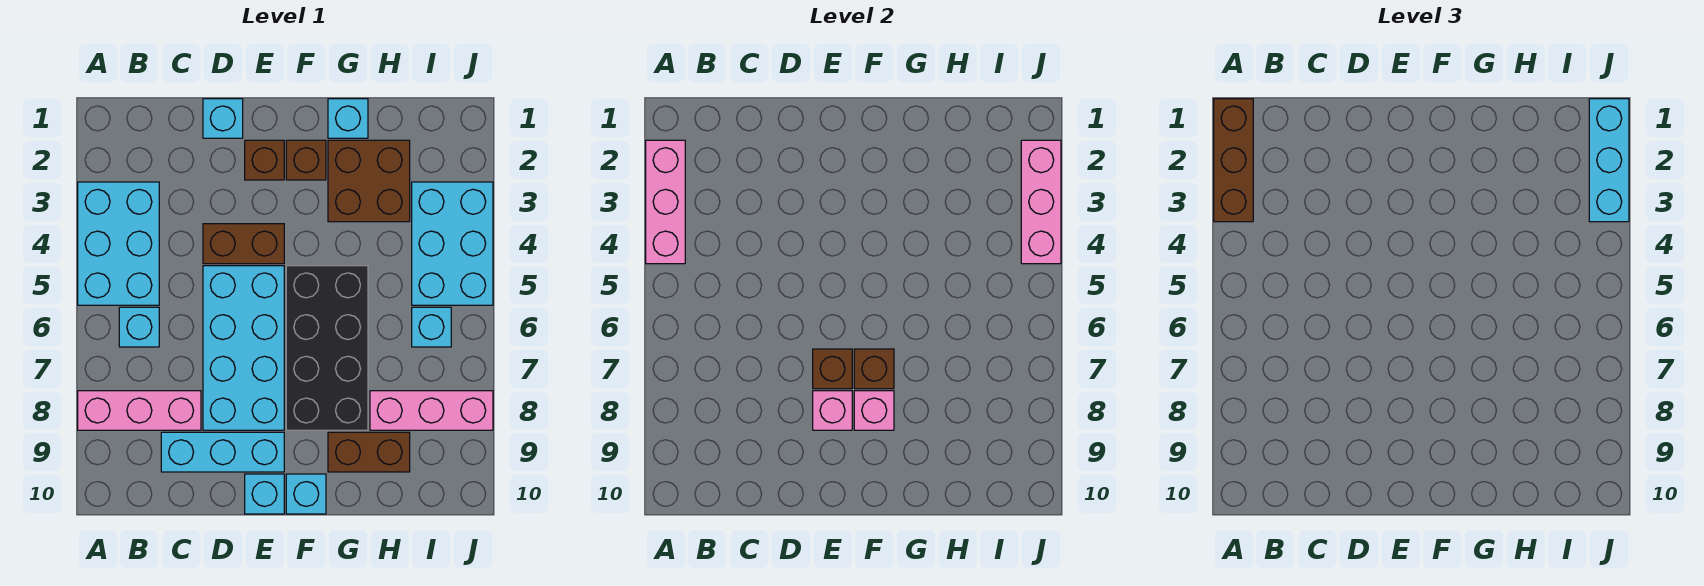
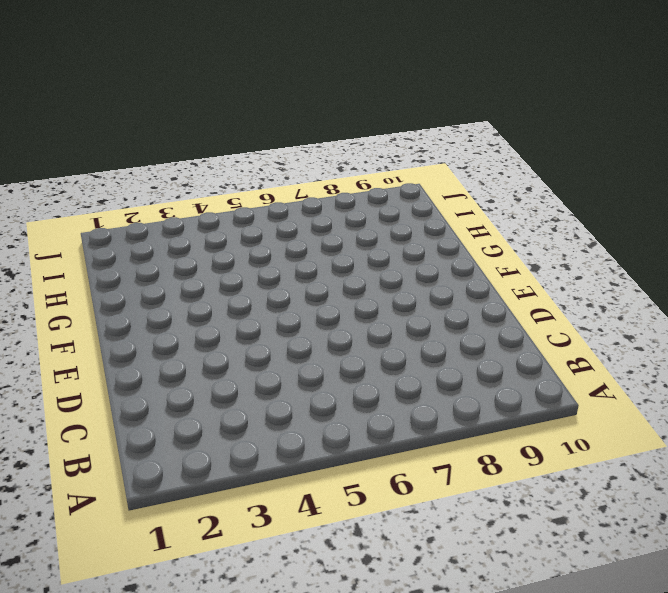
none -> cyan brick A3:B5 level 1
none -> pink brick A8:C8 level 1
none -> cyan brick B6 level 1

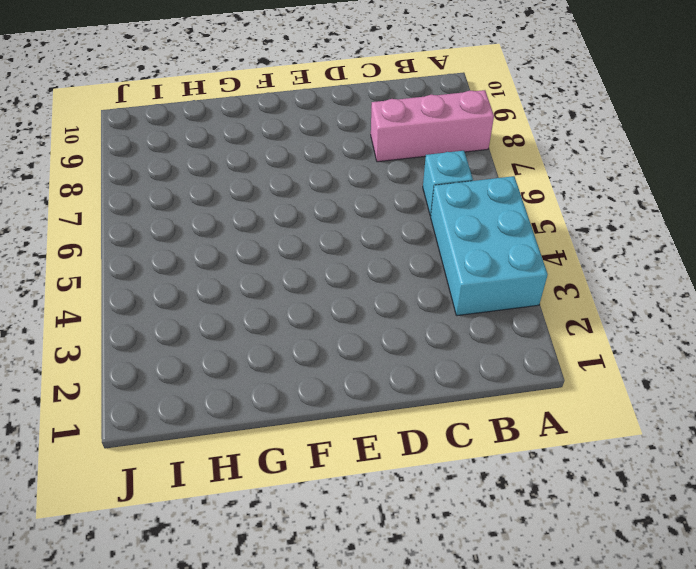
none -> cyan brick C9:E9 level 1
none -> cyan brick D1 level 1
none -> brown brick D4:E4 level 1

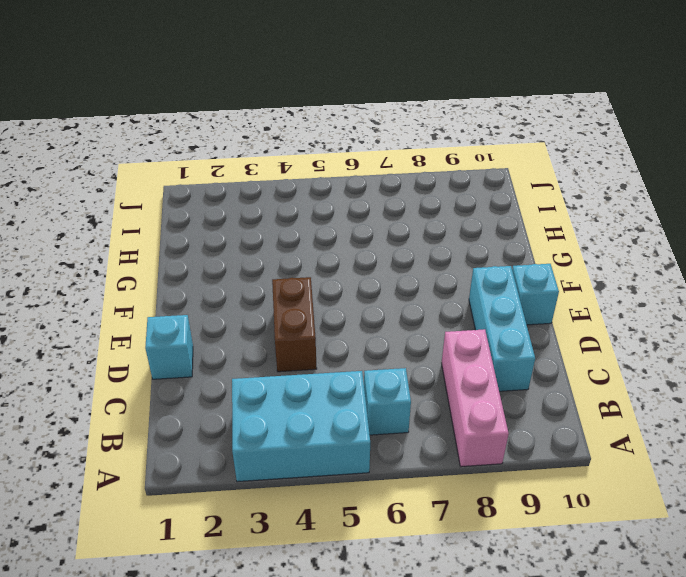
none -> cyan brick D5:E8 level 1
none -> brown brick E2 level 1
none -> brown brick F2 level 1

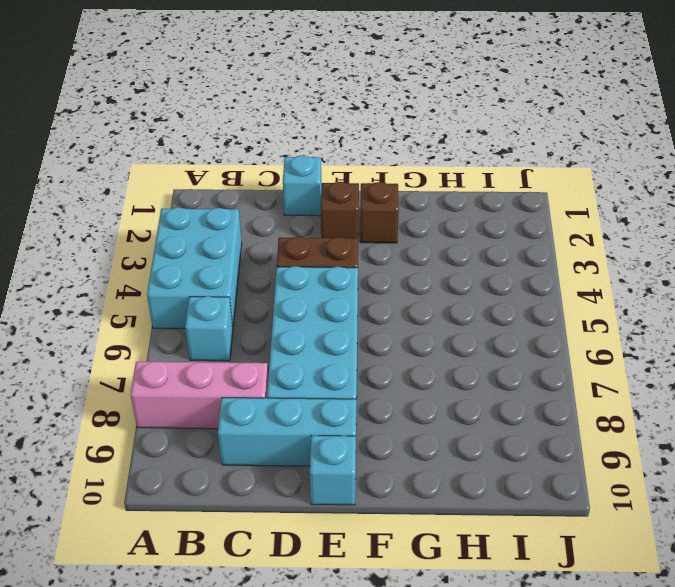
none -> black brick F5:G8 level 1
none -> cyan brick F10 level 1
none -> cyan brick G1 level 1

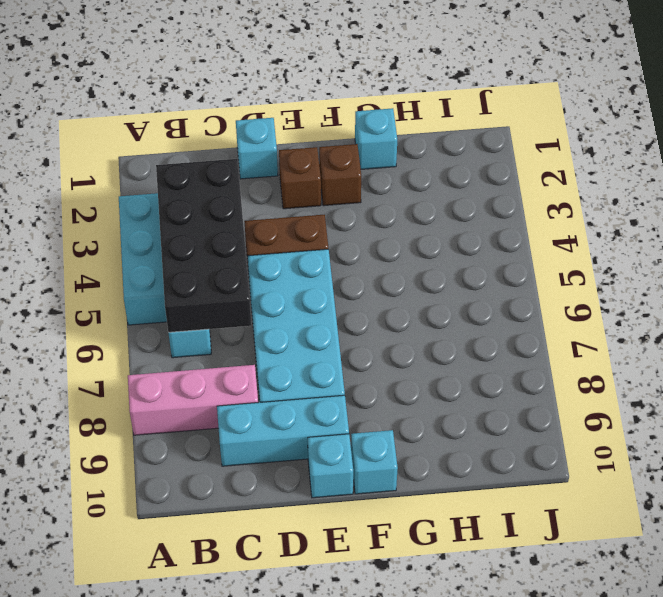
black brick B3:C6 level 2 -> black brick F5:G8 level 1
none -> brown brick G2:H3 level 1
none -> brown brick G9:H9 level 1
none -> pink brick H8:J8 level 1

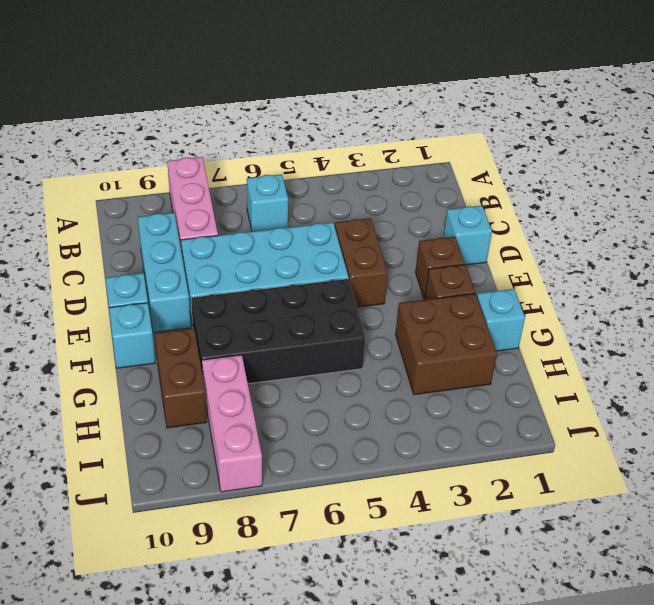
none -> cyan brick A3:B5 level 1
none -> cyan brick I3:J5 level 1
none -> cyan brick I6 level 1

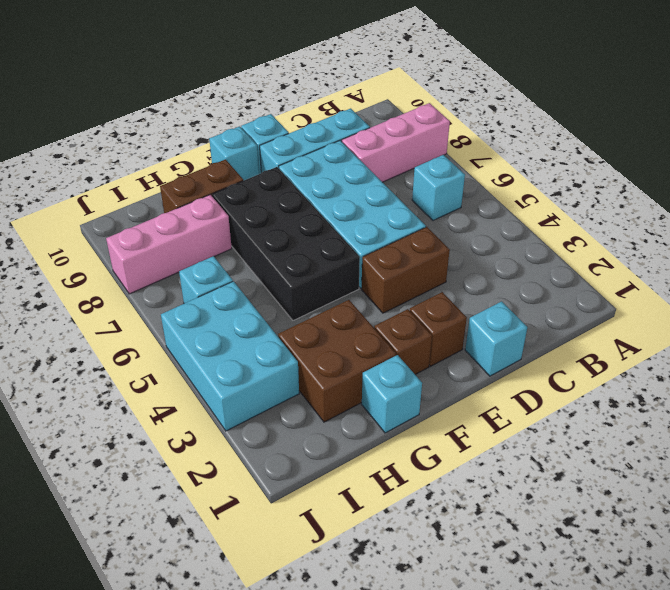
none -> cyan brick A3:B5 level 1
none -> pink brick A2:A4 level 2
none -> brown brick E7 level 2

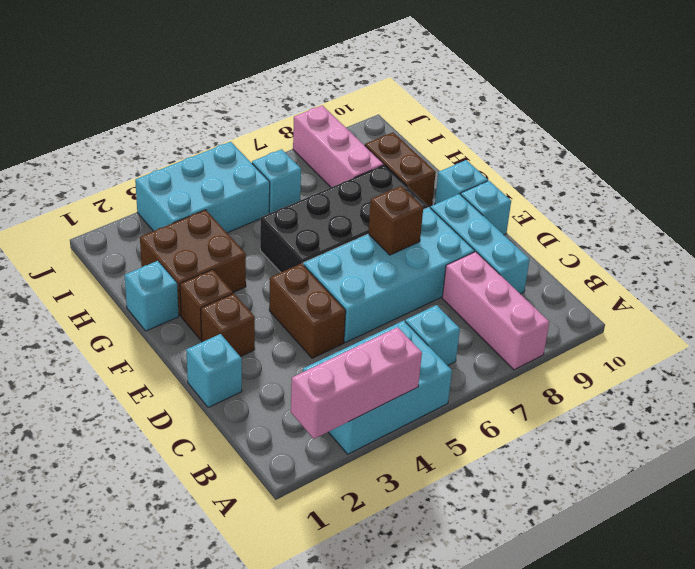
none -> pink brick E8 level 2
none -> brown brick F7 level 2
none -> pink brick F8 level 2

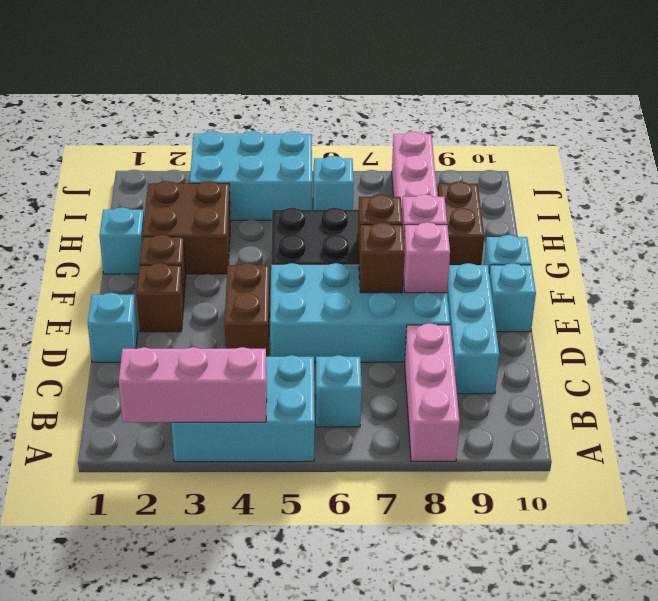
none -> pink brick J2:J4 level 2
none -> brown brick A1:A3 level 3
none -> cyan brick J1:J3 level 3

